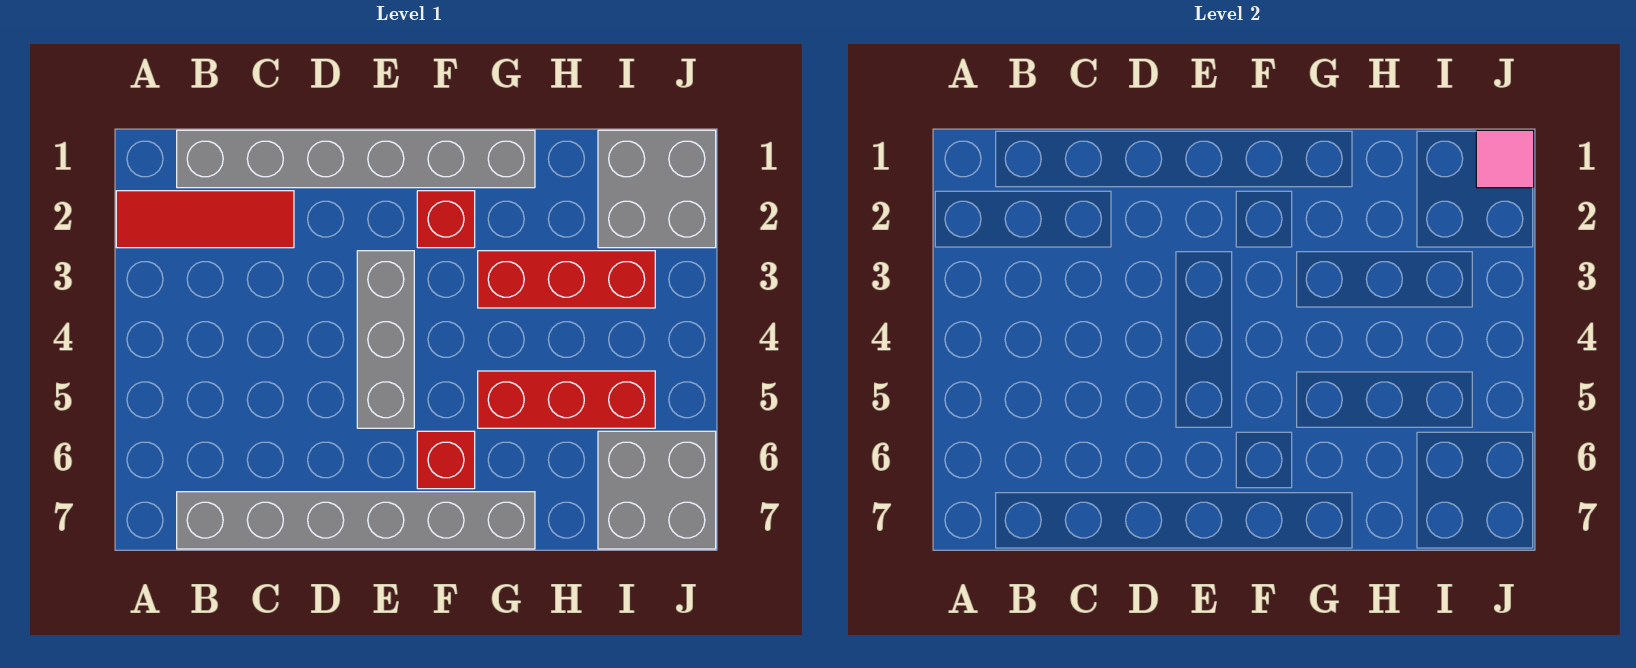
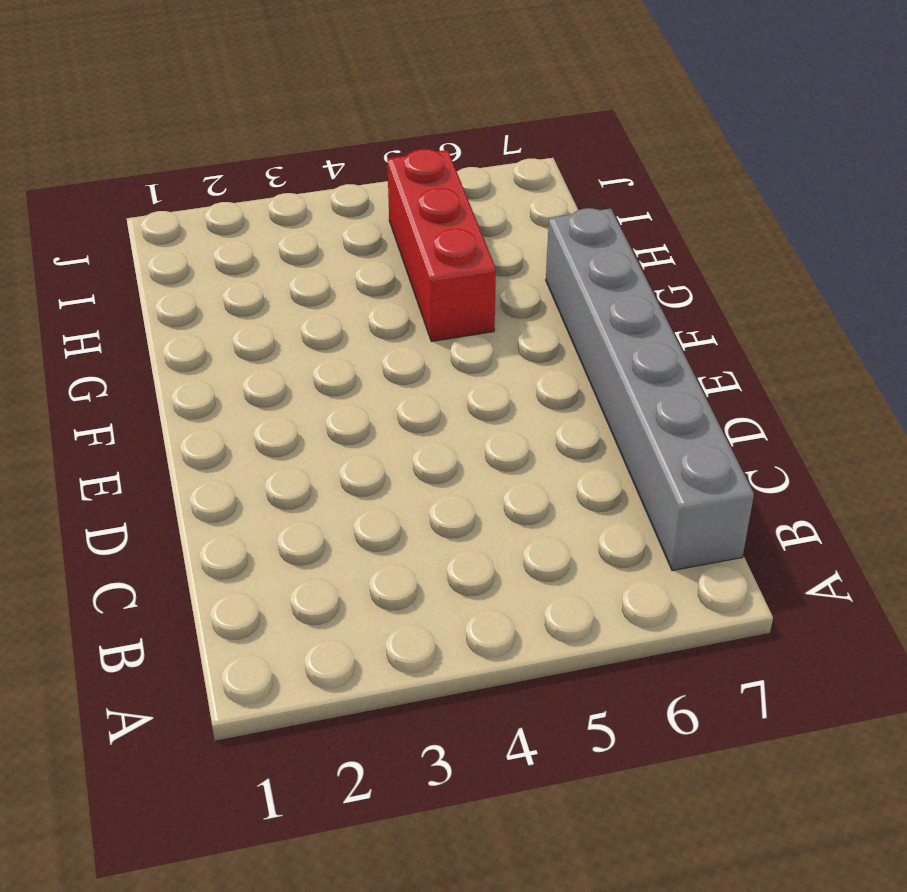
none -> red tile A2:C2 level 1
none -> grey brick B1:G1 level 1

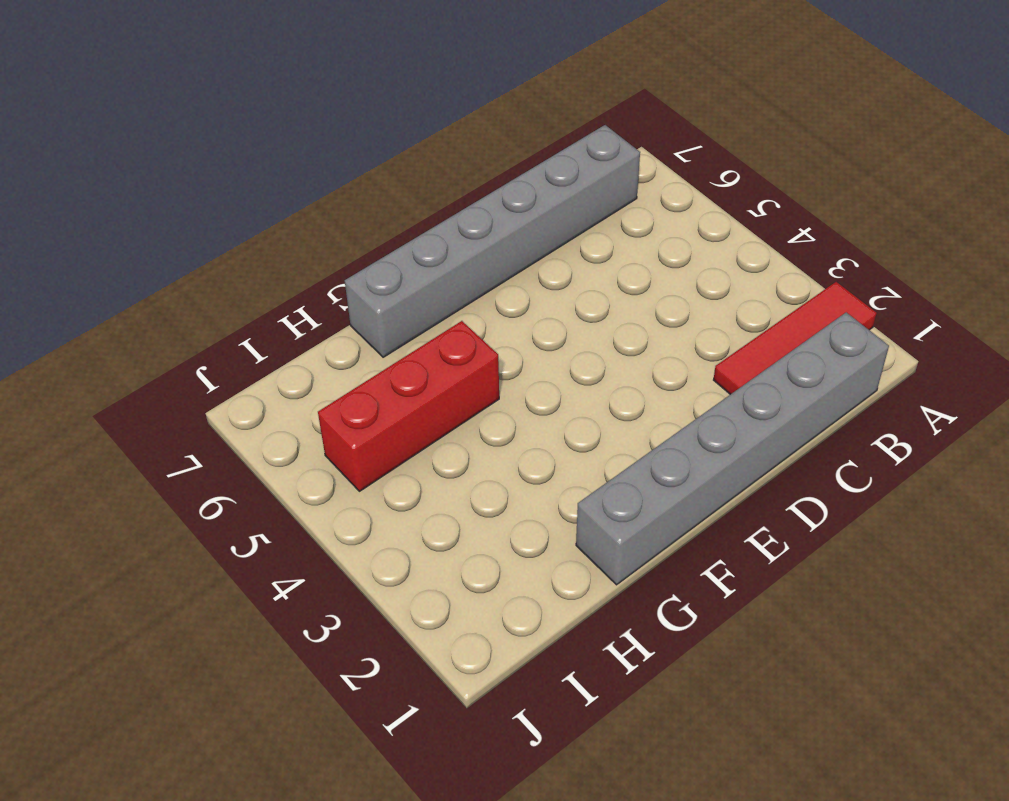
none -> grey brick E3:E5 level 1
none -> red brick F2 level 1

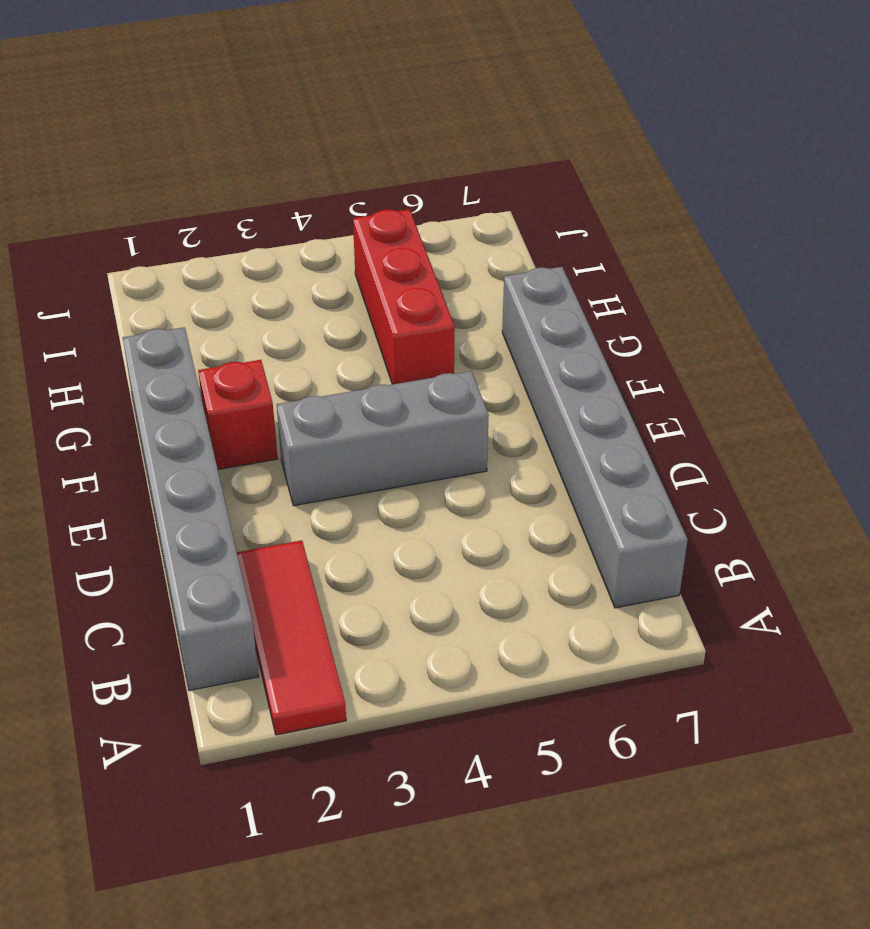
none -> red brick F6 level 1
none -> red brick G3:I3 level 1

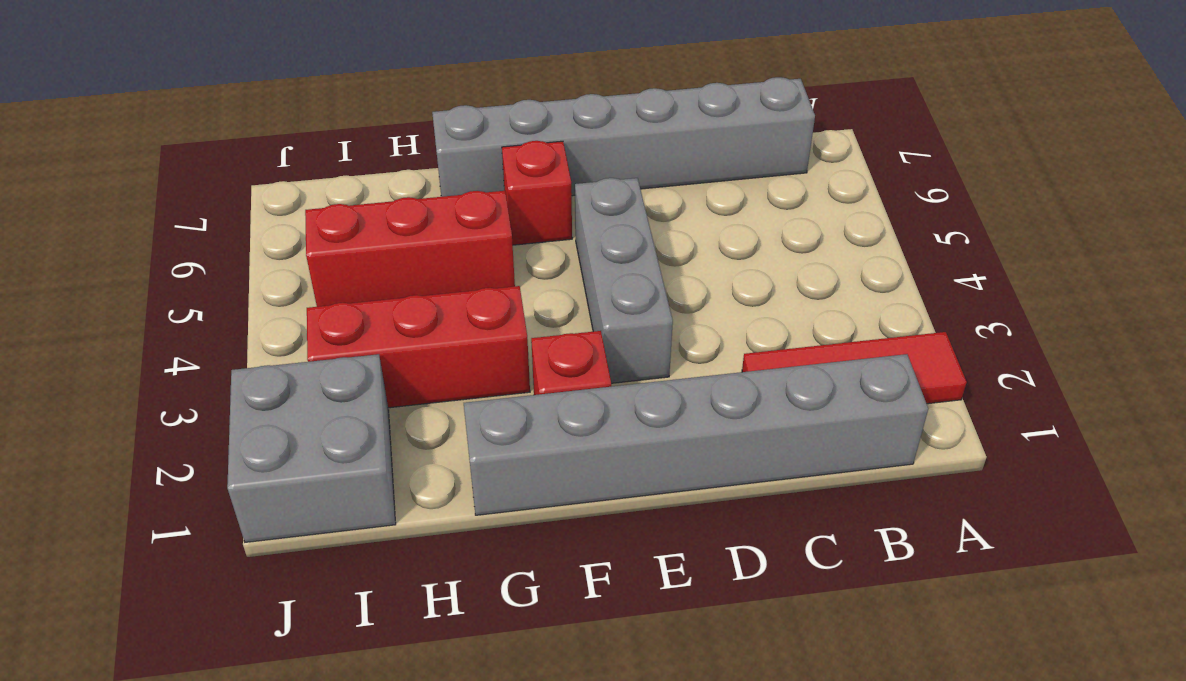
none -> grey brick I6:J7 level 1
none -> pink tile J1 level 2

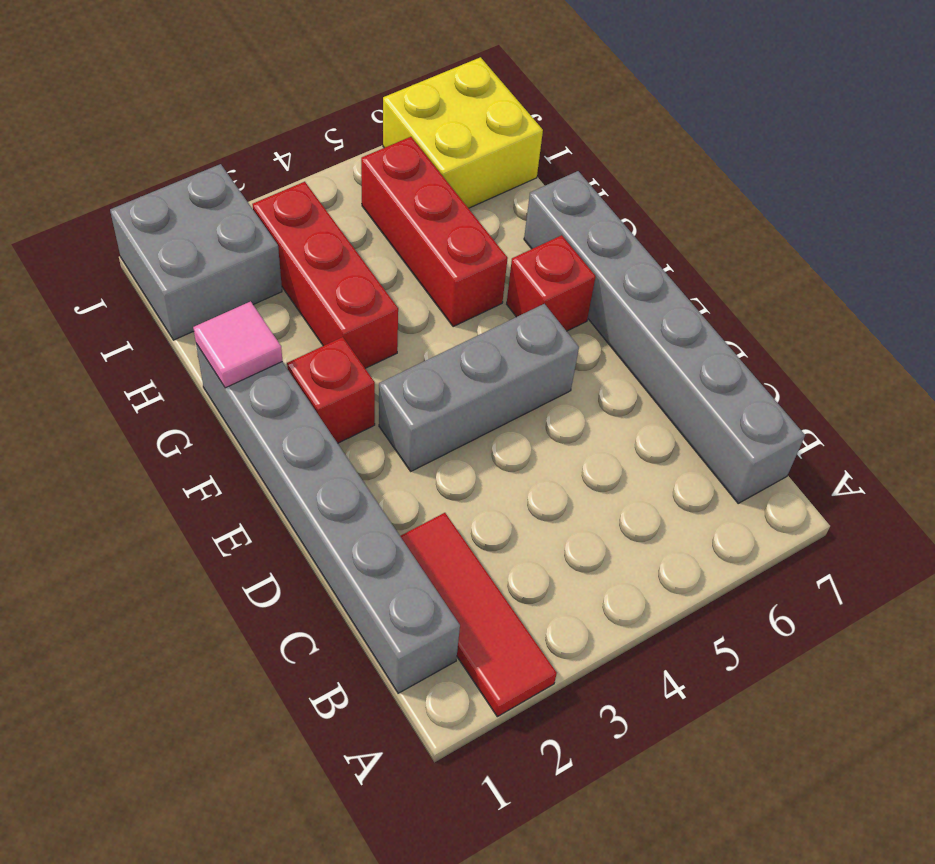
pink tile G1 level 2 -> pink tile J1 level 2
yellow brick I6:J7 level 1 -> grey brick I6:J7 level 1

